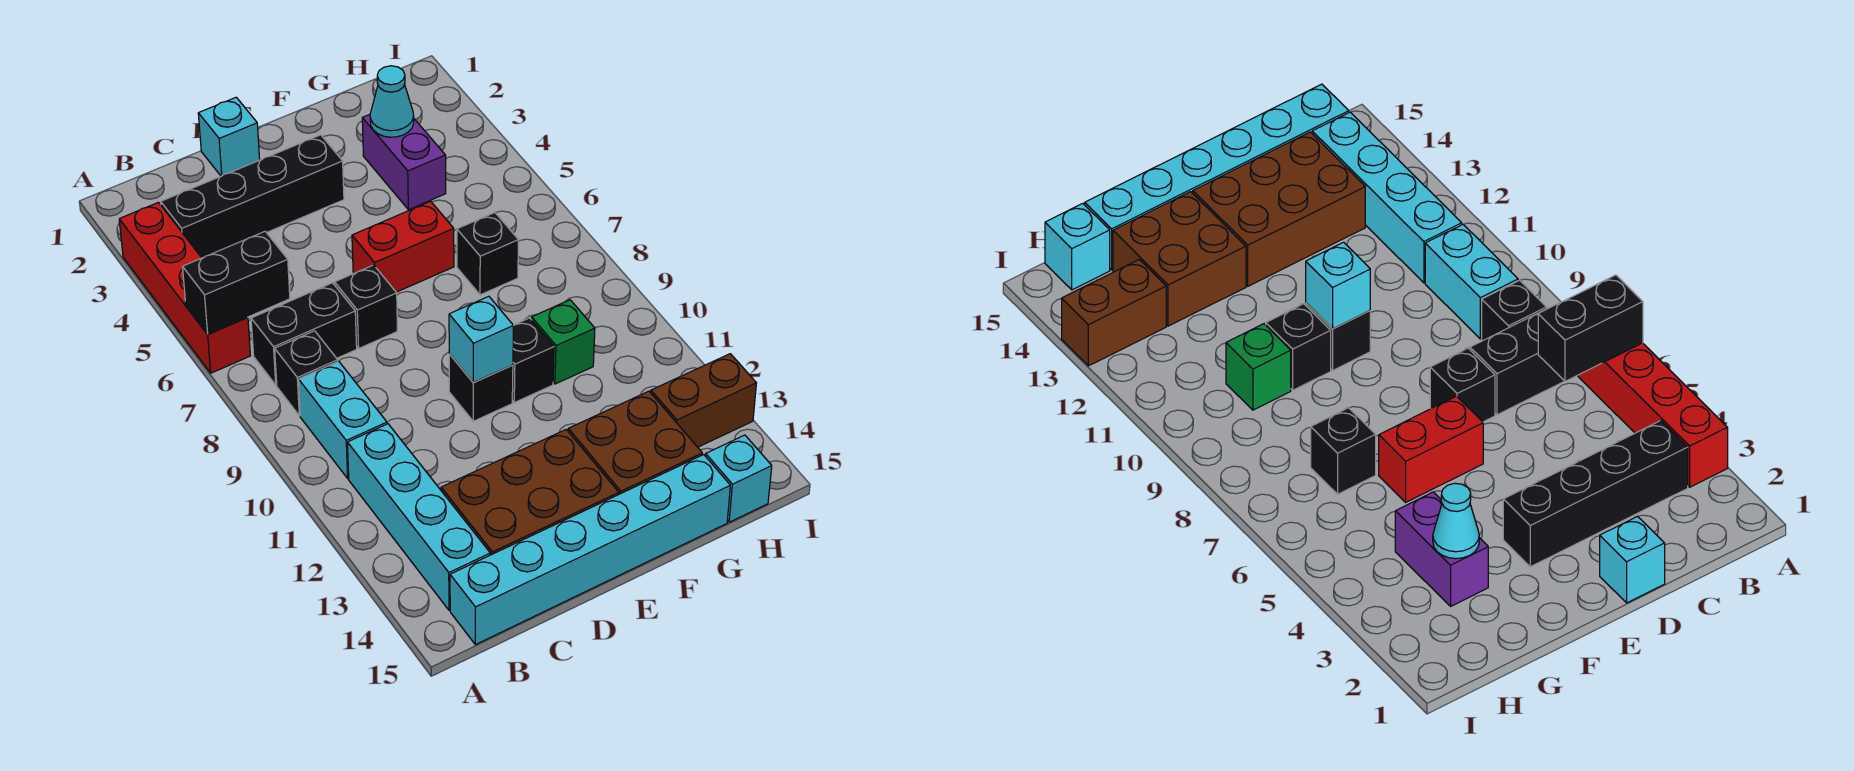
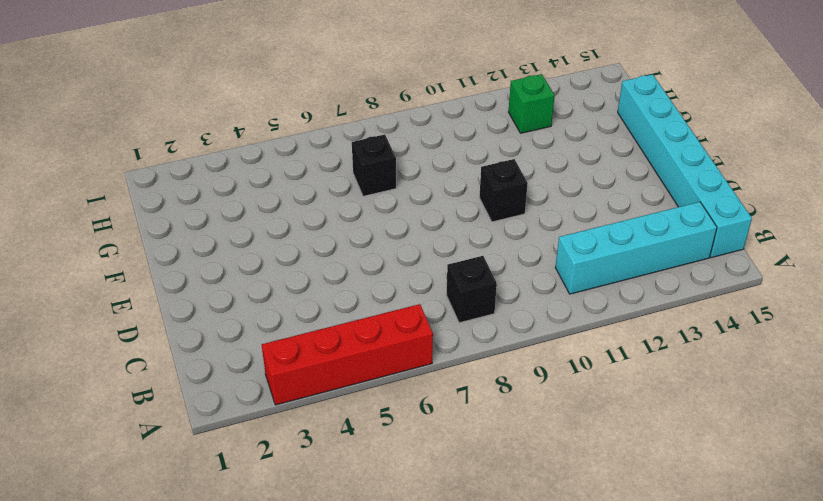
green brick H12 level 1 -> green brick G10 level 1
none -> black brick B3:E3 level 1
none -> black brick B7:C7 level 1
none -> cyan brick B9:B10 level 1

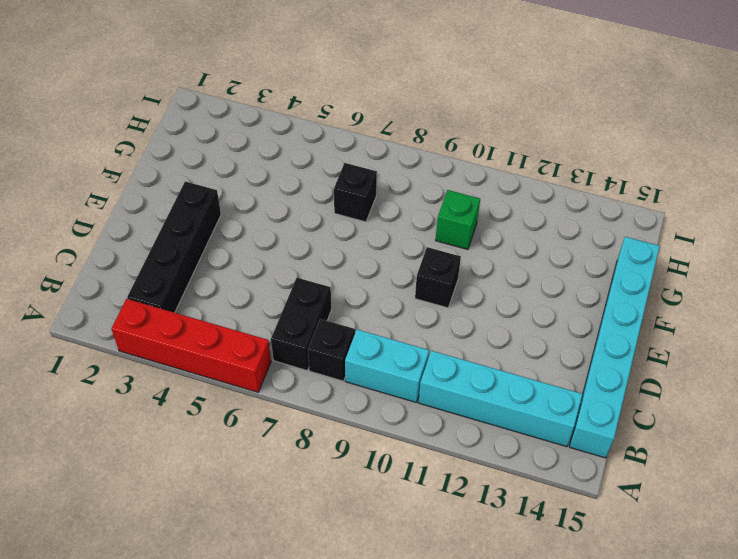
none -> brown brick C13:E14 level 1
none -> cyan brick D1 level 1
none -> black brick D7 level 1

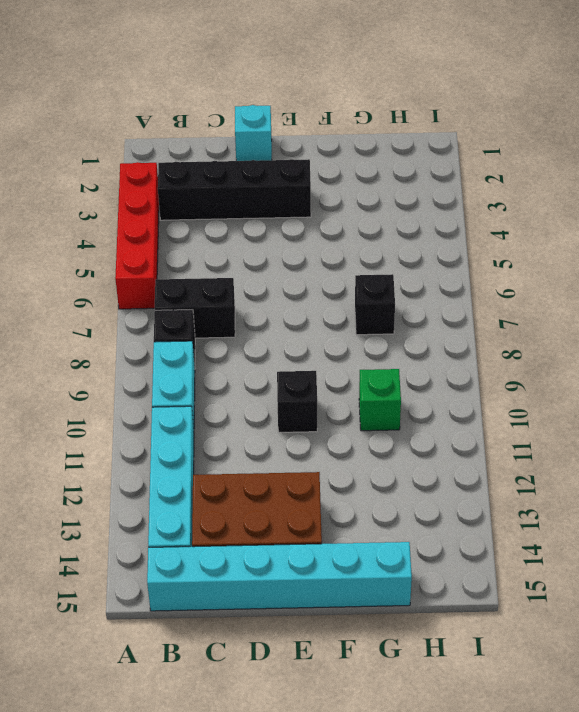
none -> black brick D7 level 1
none -> red brick E6:F6 level 1
none -> black brick F10 level 1

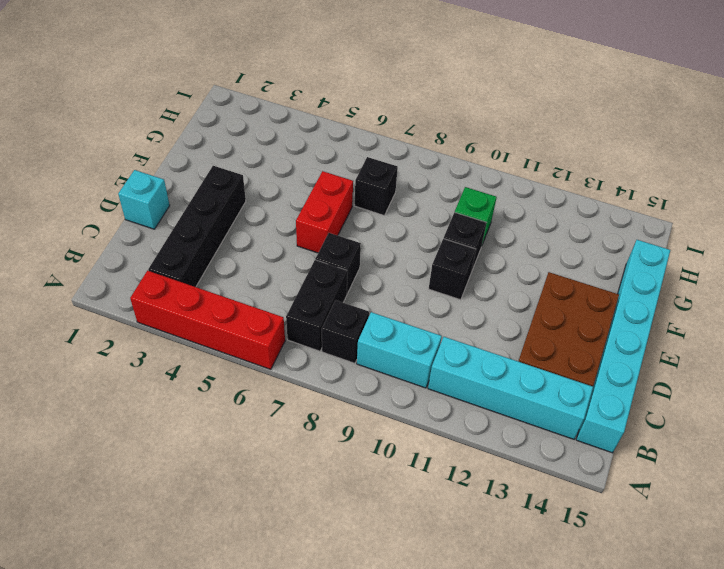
none -> brown brick F13:G14 level 1
none -> purple brick G3:G4 level 1
none -> brown brick H13:I13 level 1

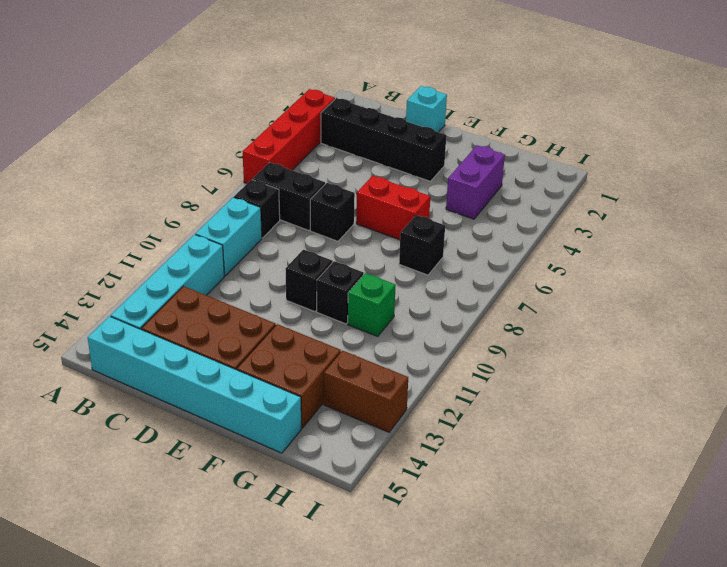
none -> cyan brick H15 level 1
none -> black brick A6:B6 level 2
none -> cyan brick E10 level 2

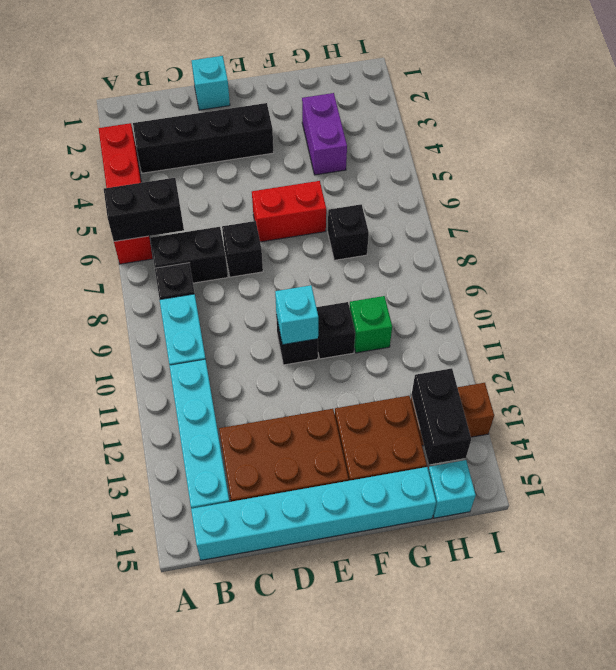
black brick H13:H14 level 2 -> none
none -> cyan cone G3 level 2

